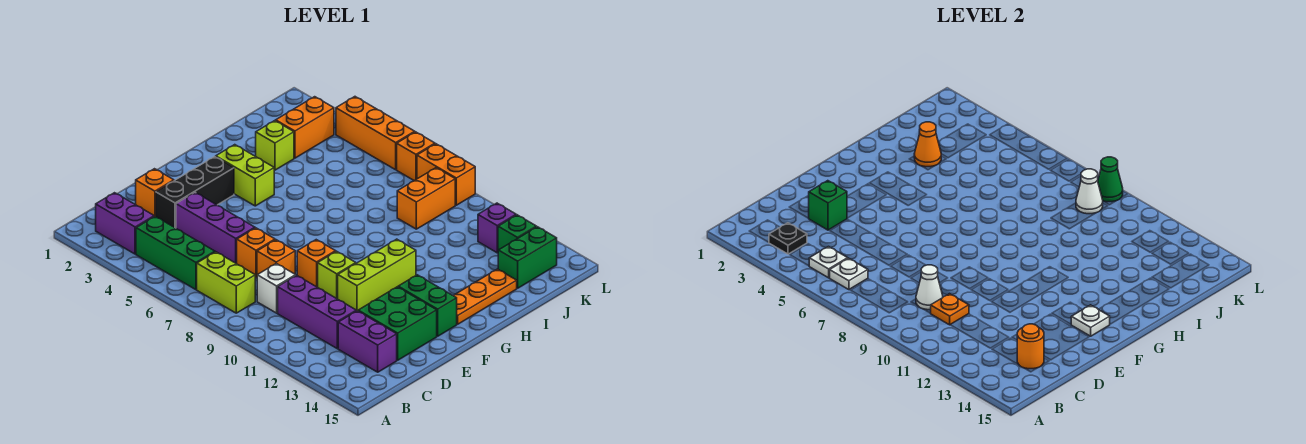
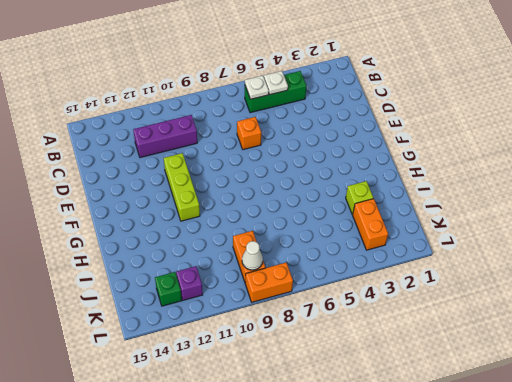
none -> purple brick B2:B3 level 1
none -> lime brick B7:B8 level 1
none -> white brick C9 level 1
none -> purple brick C13:C14 level 1

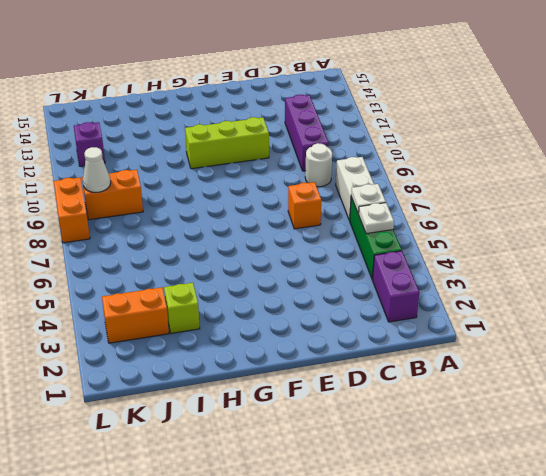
white brick B7:B8 level 1 -> lime brick B7:B8 level 1
white round brick C9 level 1 -> white brick C9 level 1
none -> purple brick C13:C14 level 1
none -> orange brick D2 level 1
none -> black brick D3:F3 level 1
none -> purple brick D4:D6 level 1

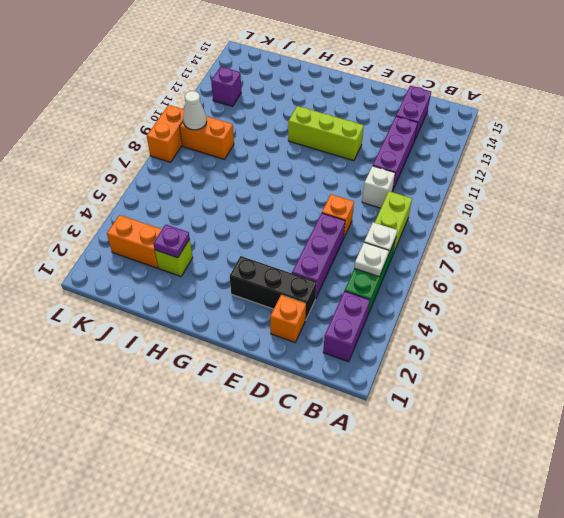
purple plate I3 level 2 -> orange cone I3 level 2
none -> orange brick D8 level 1
none -> green brick D13:E14 level 1
none -> orange brick E9 level 1
none -> lime brick E10 level 1

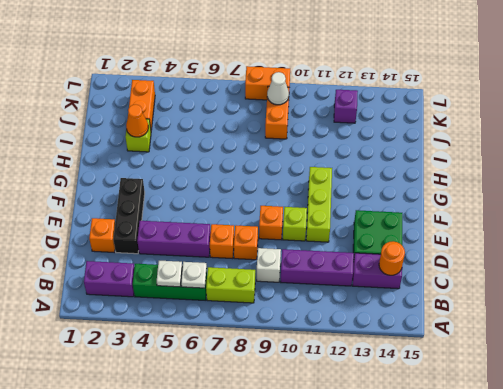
none -> green brick F13:F14 level 1
none -> lime brick G3:G4 level 1
none -> orange plate G14:I14 level 1
none -> green brick J14:K14 level 1

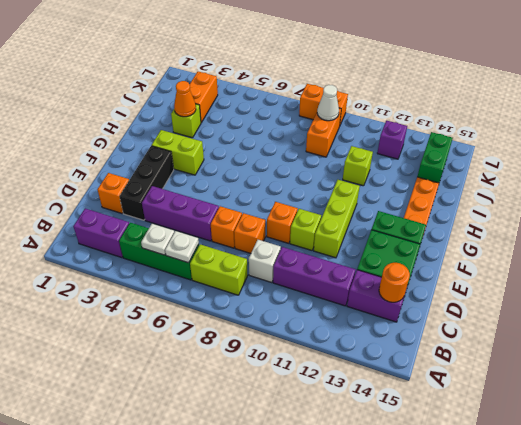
lime brick I11 level 1 -> none
none -> green brick K13 level 1
none -> orange brick L4:L6 level 1
none -> orange brick L7 level 1
none -> black plate B3 level 2

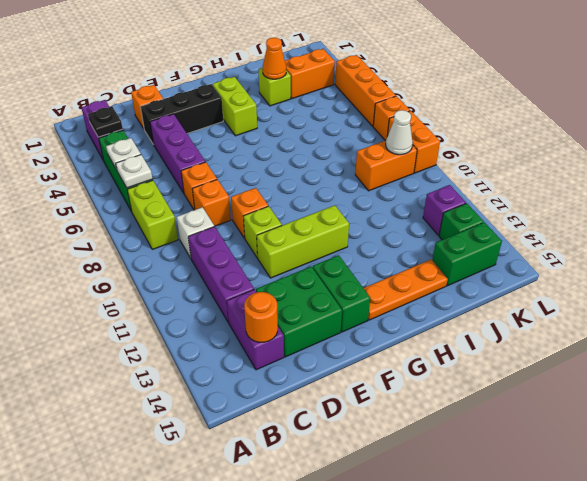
none -> white cone C9 level 2
none -> orange plate C10 level 2
none -> green brick D3 level 2
none -> white plate F14 level 2

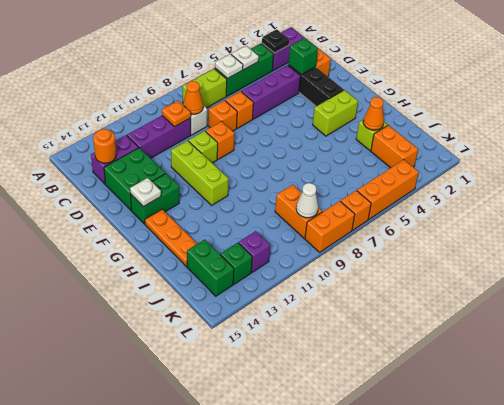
orange cone C9 level 2 -> white cone C9 level 2
none -> green cone L9 level 2

